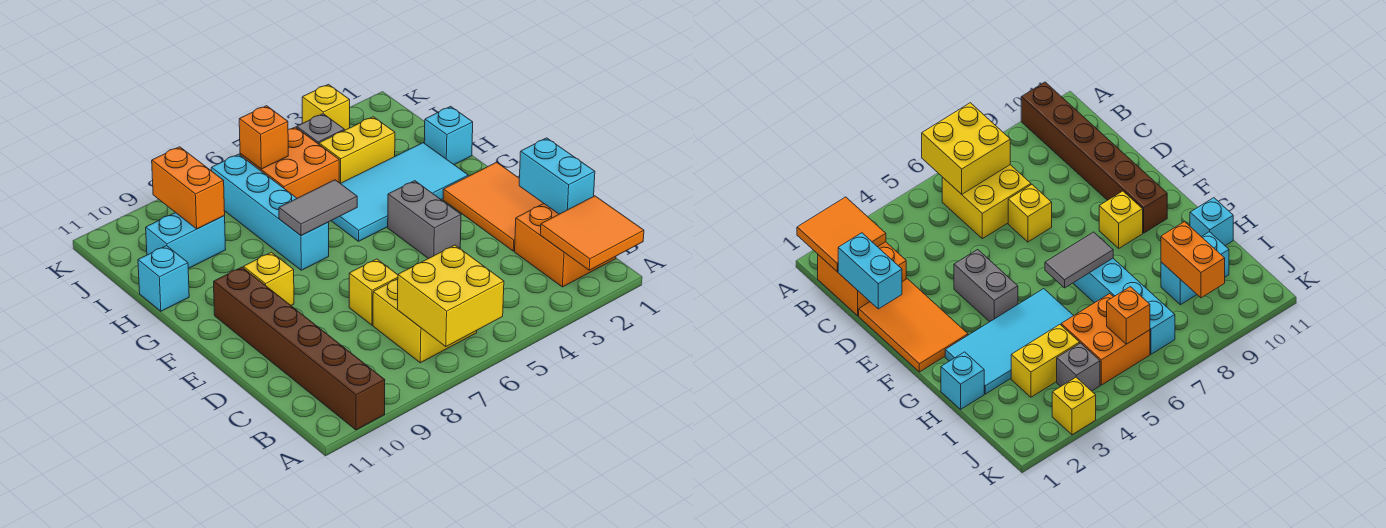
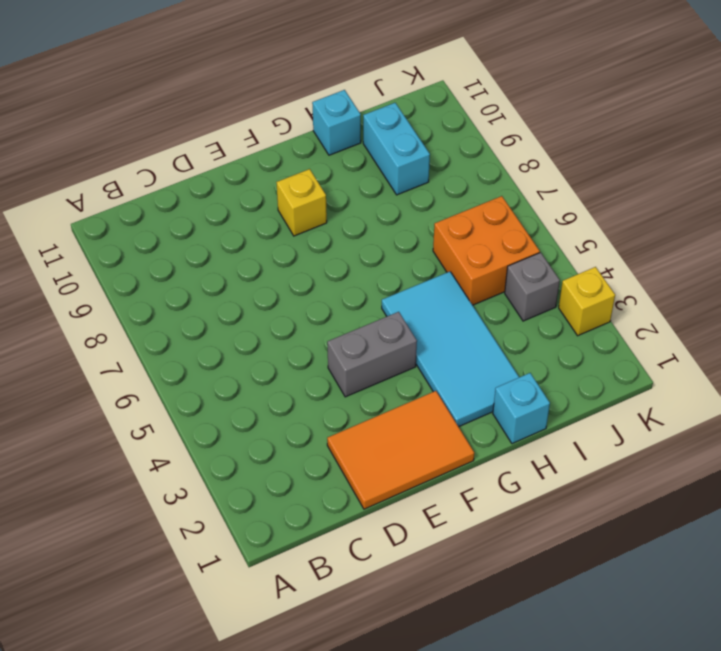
none -> brown brick A10:F10 level 1
none -> orange brick B1:C2 level 1
none -> yellow brick B6:C7 level 1

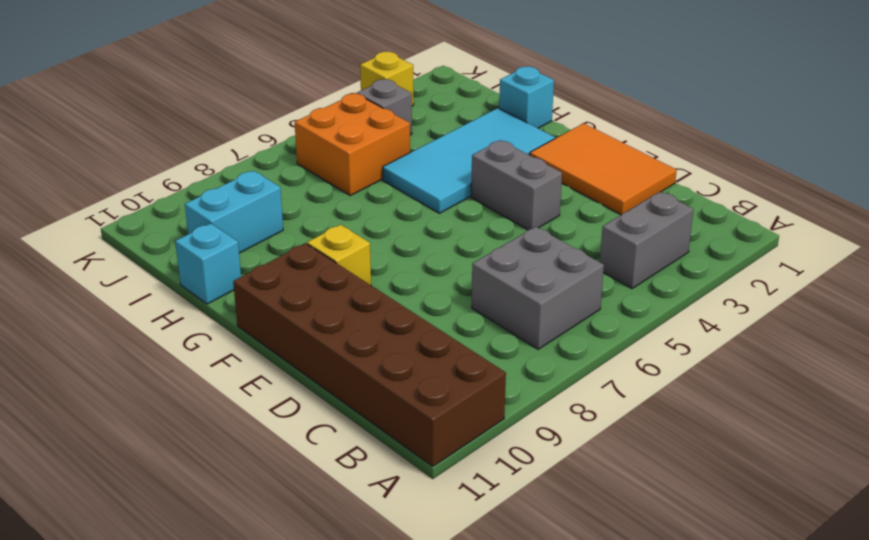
brown brick A10:F11 level 1 -> brown brick A10:F10 level 1
grey brick B3:B4 level 1 -> none
grey brick B6:C7 level 1 -> yellow brick B6:C7 level 1
none -> orange brick B1:C2 level 1
none -> yellow brick D7 level 1
none -> cyan brick G7:J7 level 1

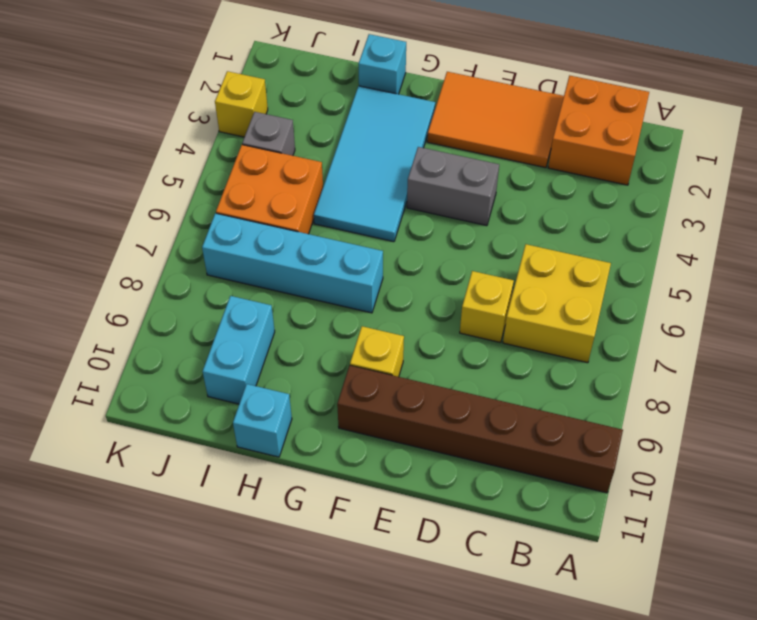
none -> yellow brick I3:I4 level 1
none -> orange tile A1:B2 level 2
none -> yellow brick A6:B7 level 2

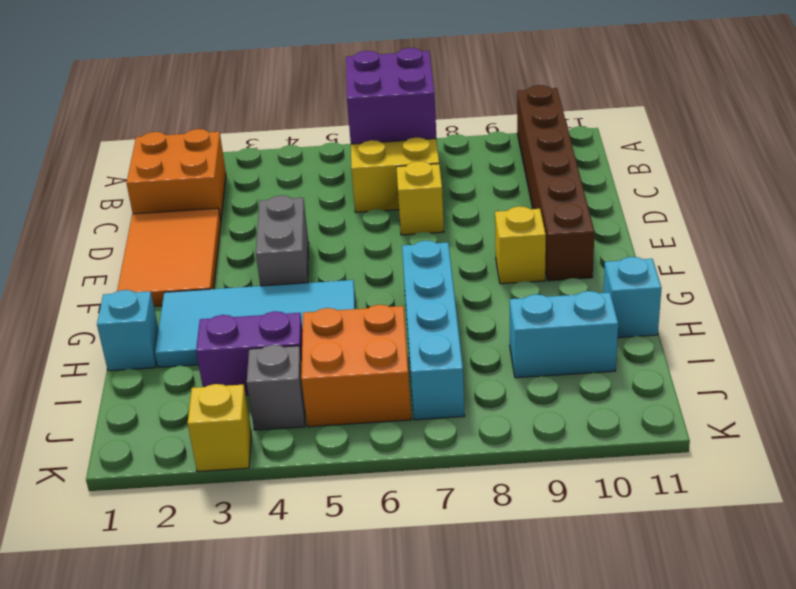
purple brick A6:B7 level 2 -> yellow brick A6:B7 level 2
purple brick I3:I4 level 1 -> yellow brick I3:I4 level 1
none -> orange tile A1:B2 level 2
none -> cyan brick C1:D1 level 2
none -> grey tile G6:G7 level 2

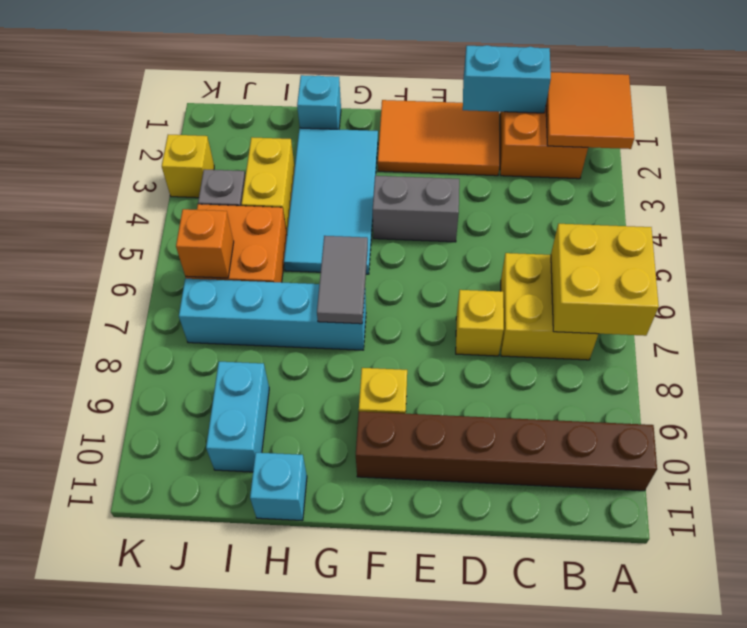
none -> orange brick I9:J9 level 2

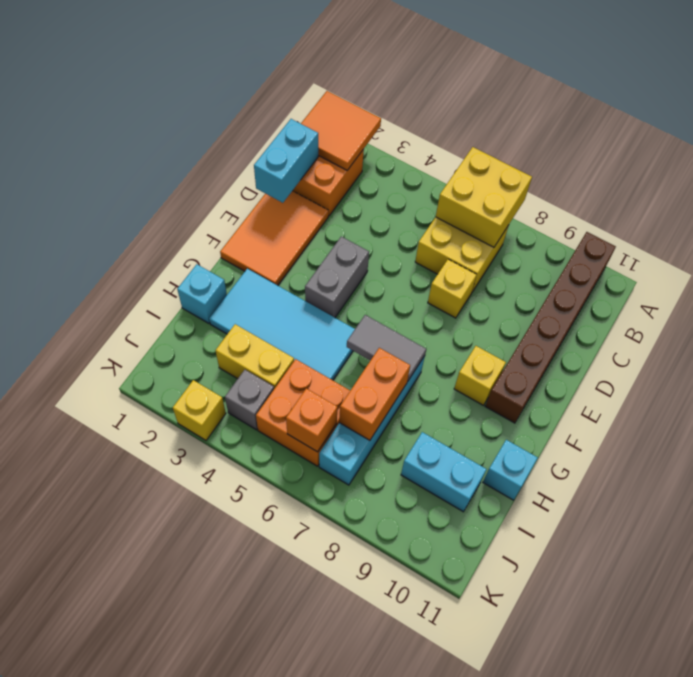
orange brick H7:I7 level 2 -> orange brick I9:J9 level 2

